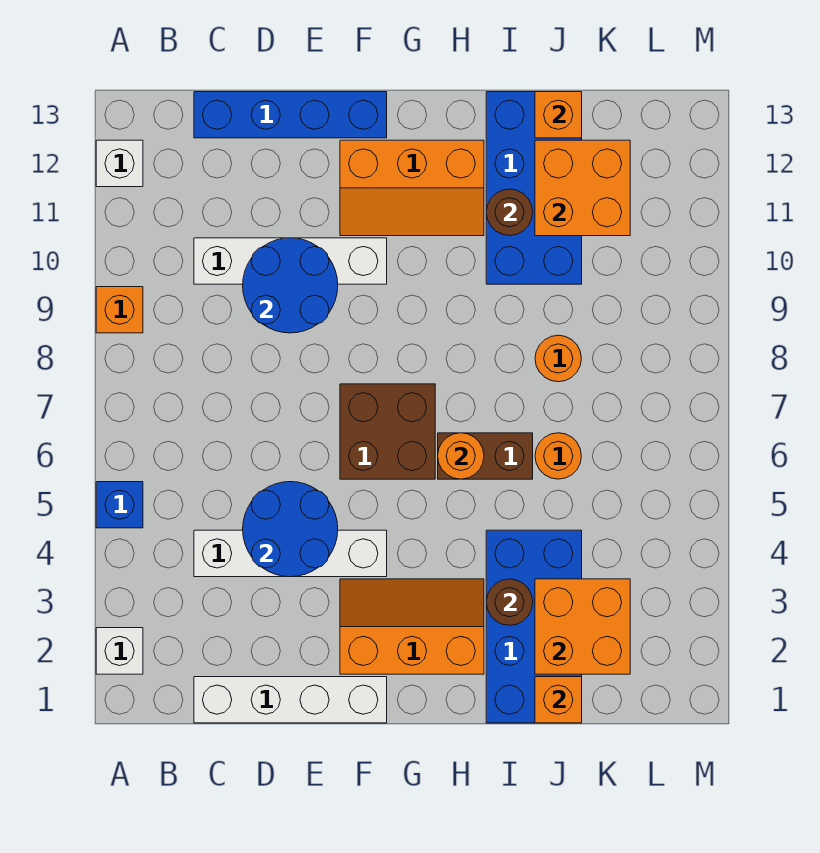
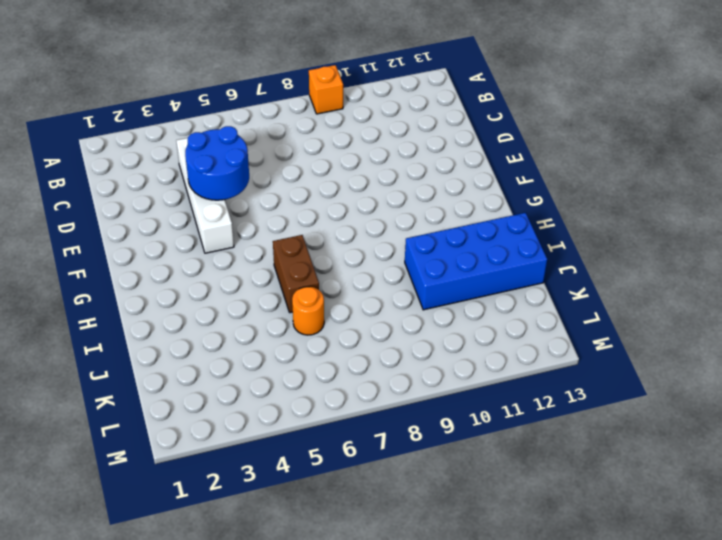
none -> white brick A2 level 1
none -> blue brick A5 level 1
none -> white brick A12 level 1

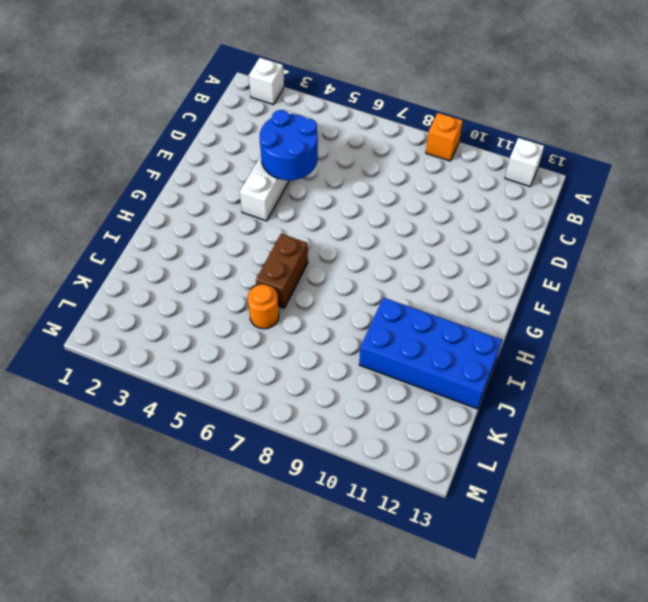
none -> blue brick A5 level 1
none -> white brick C1:F1 level 1
none -> white brick C10:F10 level 1

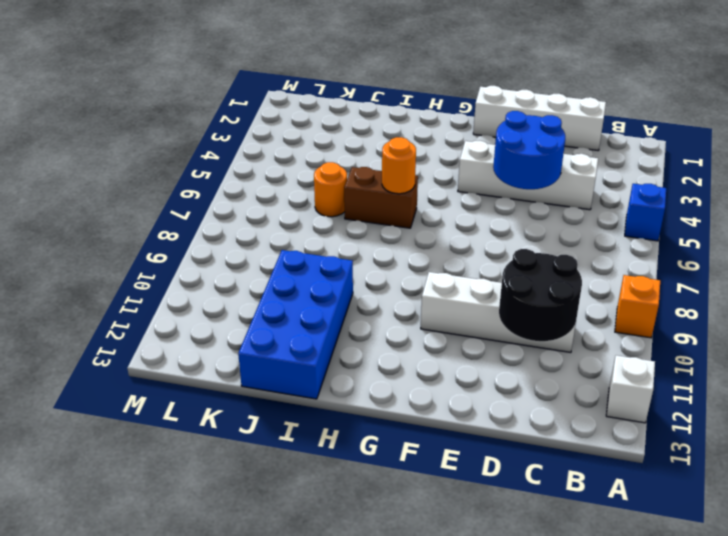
black round brick C10:D11 level 2 -> blue round brick D9:E10 level 2
none -> white brick A2 level 1
none -> blue brick C13:F13 level 1
none -> orange slope F2:H3 level 1 top 2

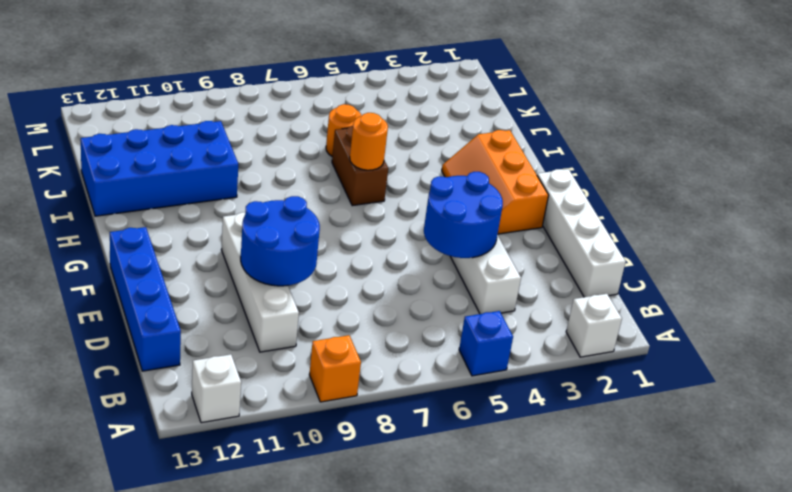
none -> brown brick F6:G7 level 1
none -> orange slope F11:H12 level 1 top 12
none -> blue brick I1:J4 level 1

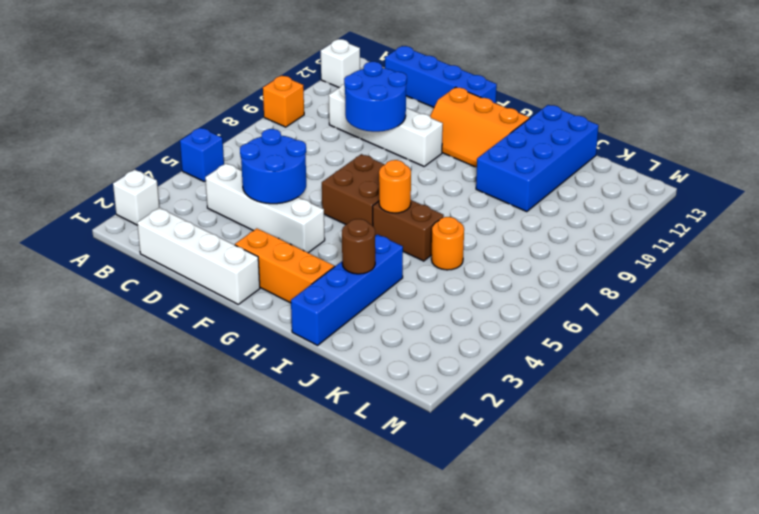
blue brick I1:I4 level 1 -> blue brick I1:J4 level 1
none -> orange round brick J8 level 1
none -> brown round brick I11 level 2
none -> orange brick J1 level 2

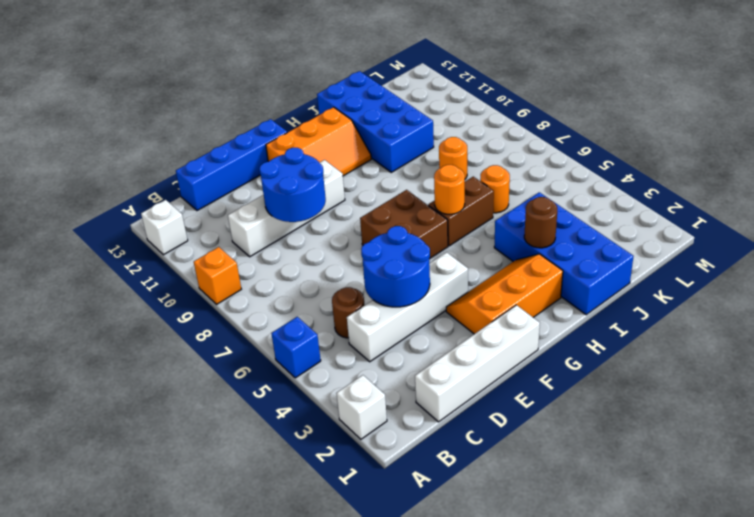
brown round brick C5 level 1 -> brown round brick I11 level 2
none -> orange brick J1 level 2
none -> orange brick J2:K3 level 2
none -> orange brick J11:K12 level 2

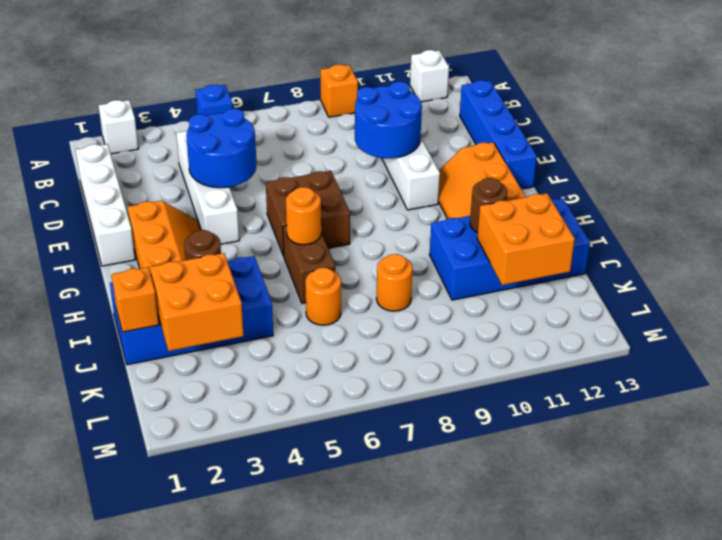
none -> orange brick J13 level 2

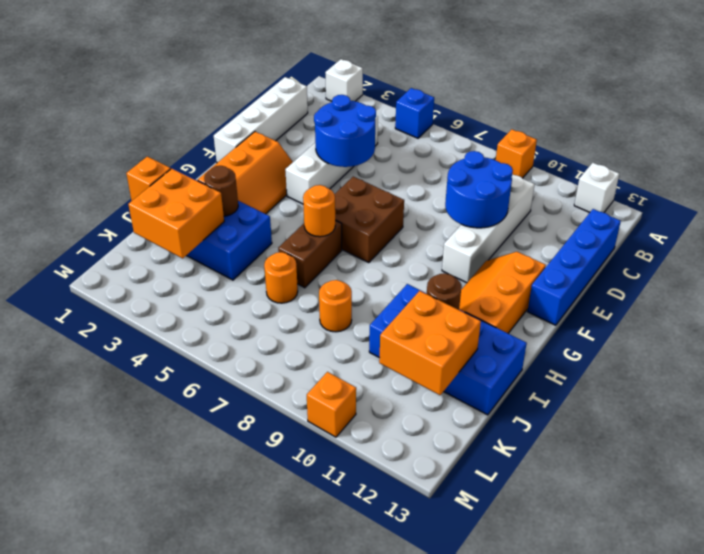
orange brick M10 level 1 -> orange brick J13 level 2

